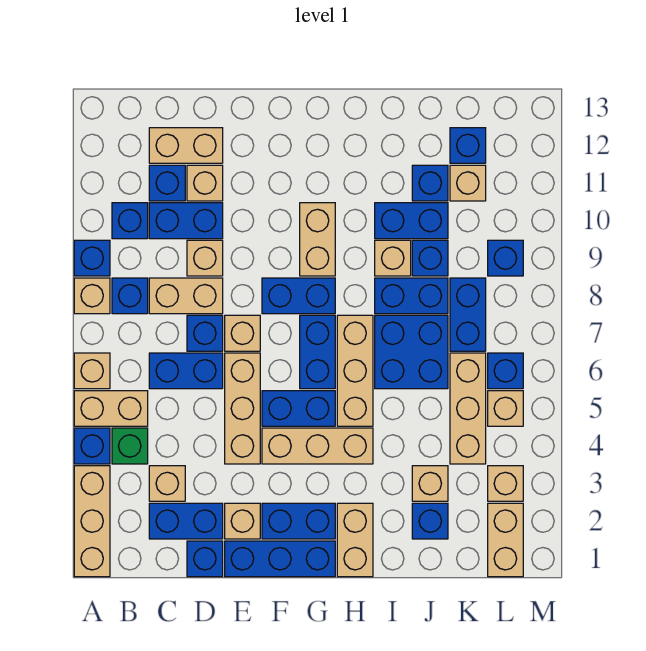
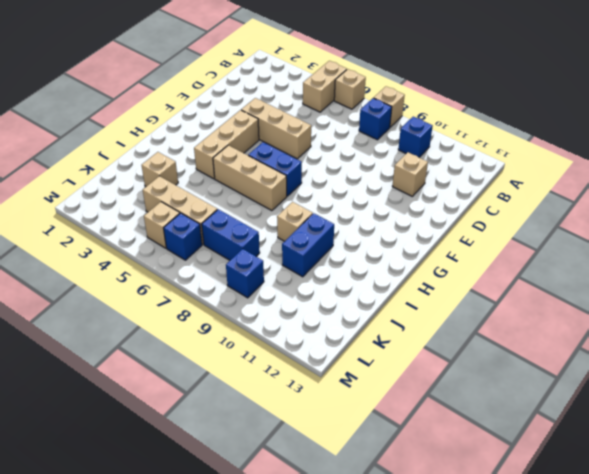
none -> tan brick A1:A3 level 1
none -> blue brick A4 level 1
none -> blue brick A9 level 1
none -> green brick B4 level 1

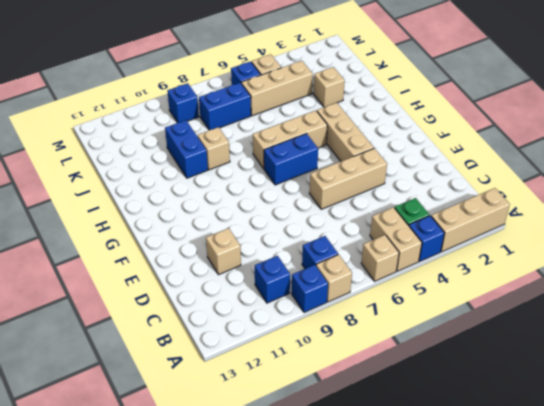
none -> blue brick C2:D2 level 1
none -> tan brick C3 level 1
none -> blue brick C6:D6 level 1
none -> tan brick C8:D8 level 1

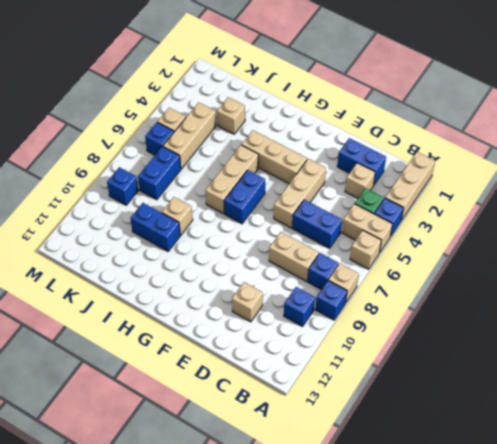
none -> blue brick C10:D10 level 1
none -> blue brick C11 level 1
none -> tan brick C12:D12 level 1
none -> blue brick D1 level 1

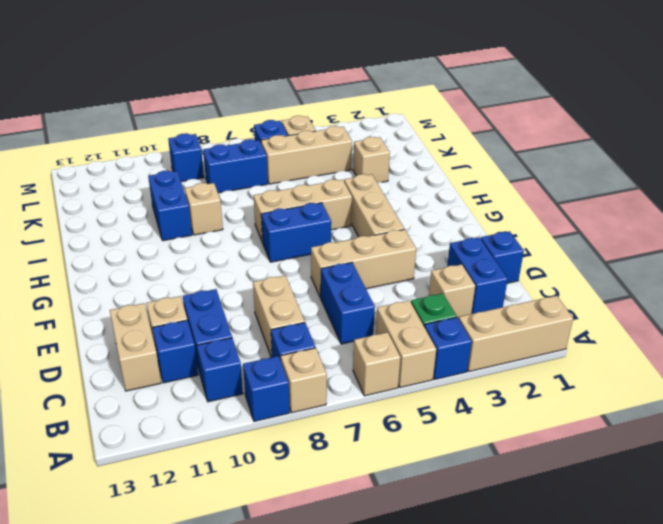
none -> blue brick D7 level 1
none -> tan brick D9 level 1
none -> blue brick E1:G1 level 1
none -> tan brick E2 level 1

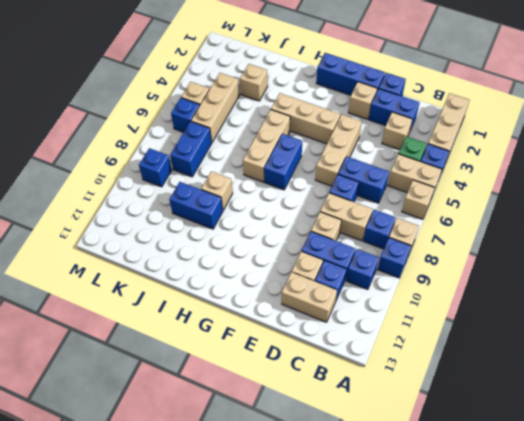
none -> tan brick E7 level 1
none -> blue brick F2:G2 level 1
none -> blue brick F5:G5 level 1
none -> blue brick F8:G8 level 1

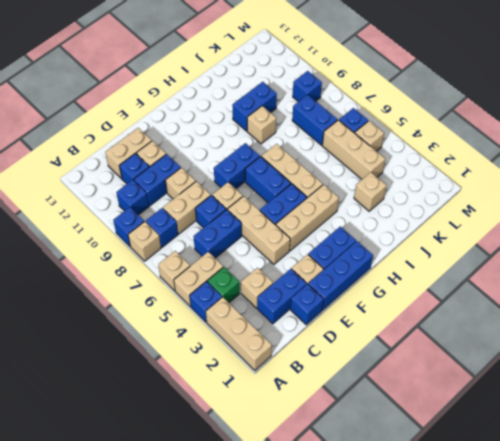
none -> tan brick G9:G10 level 1
none -> tan brick H1:H2 level 1
none -> blue brick I6:J7 level 1
none -> blue brick I8:J8 level 1

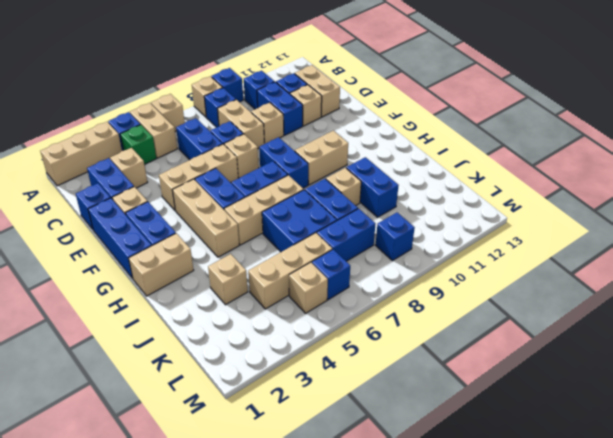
none -> blue brick J2 level 1
none -> blue brick J9 level 1
none -> blue brick J11 level 1
none -> tan brick K11 level 1

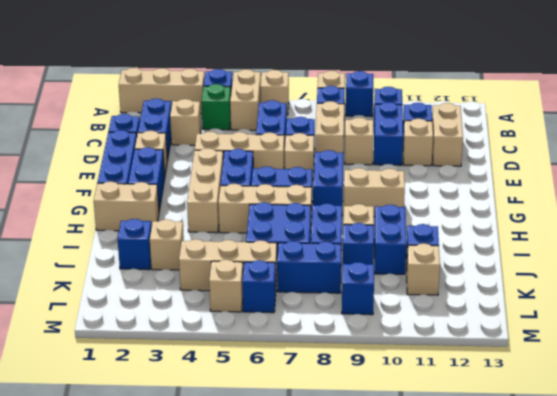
none -> blue brick K12 level 1
none -> tan brick L1:L2 level 1
none -> tan brick L3 level 1

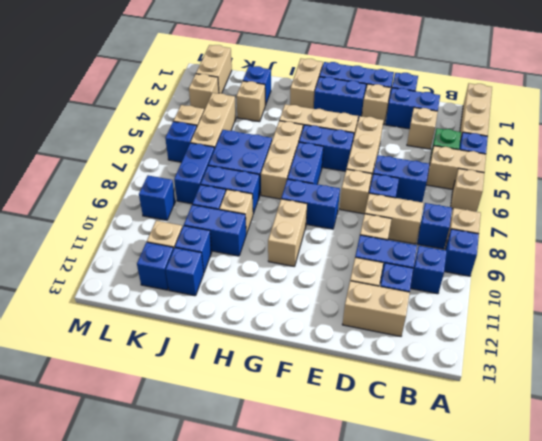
blue brick J12 level 1 -> none

